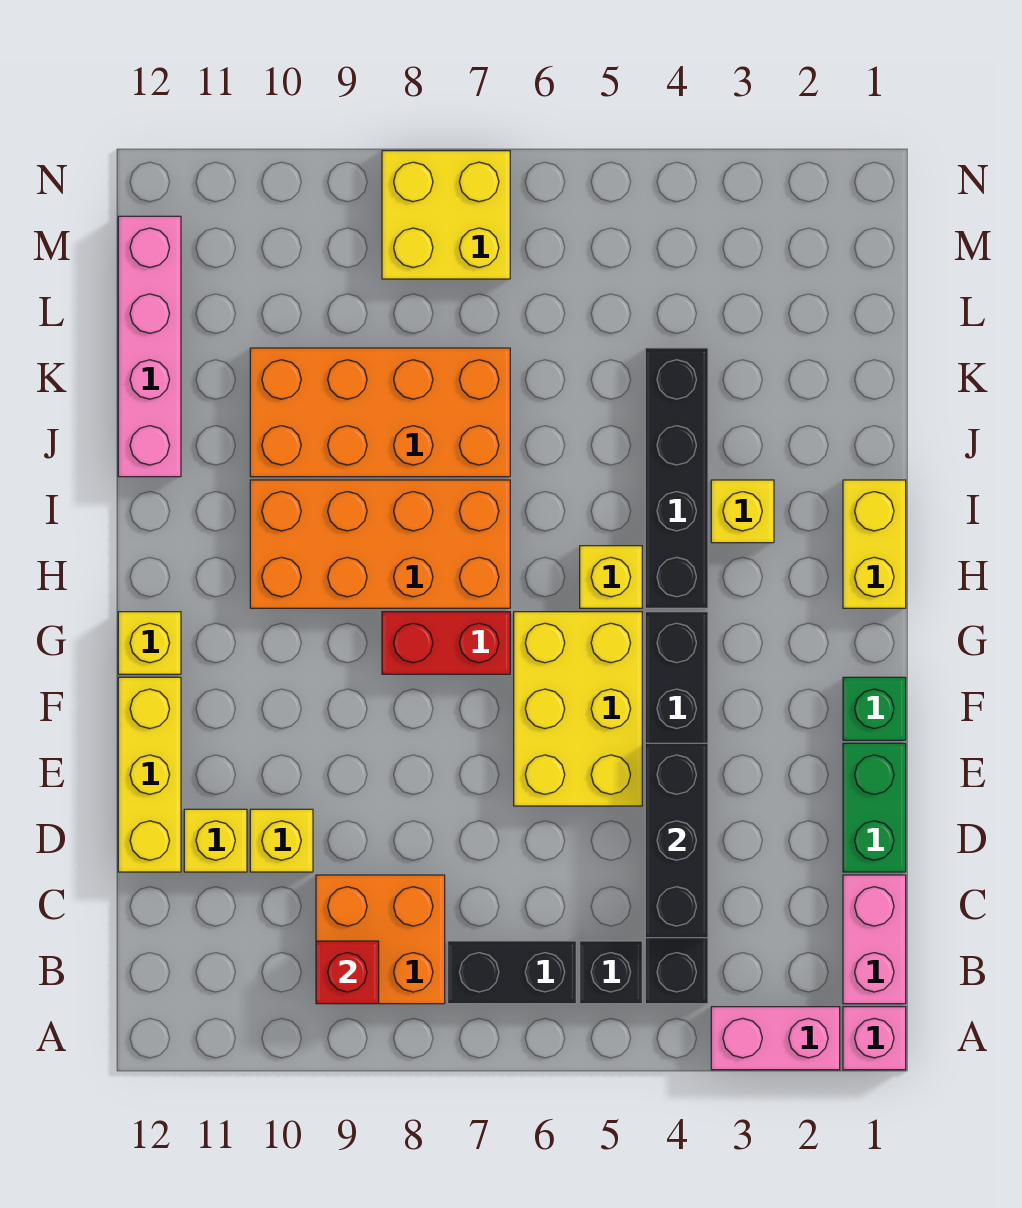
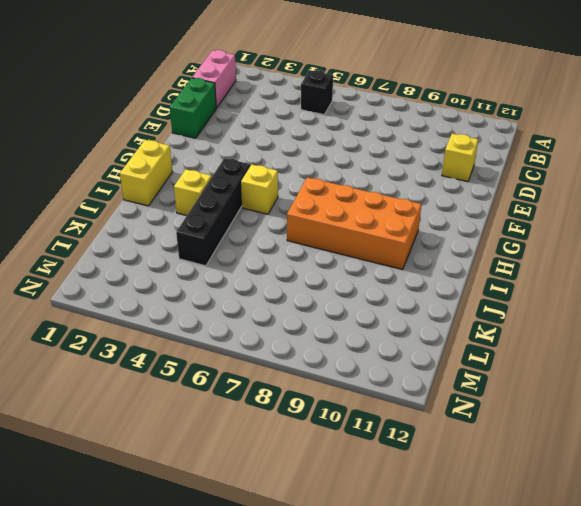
none -> pink brick A1 level 1
none -> pink brick A2:A3 level 1
none -> black brick B4:G4 level 1

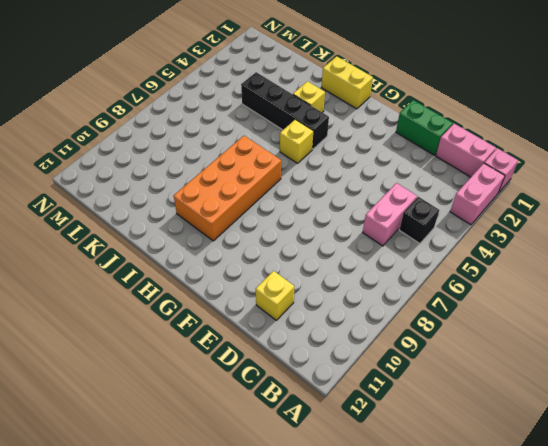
pink brick C5:C6 level 1 -> none
none -> black brick B4:G4 level 1
none -> black brick B6:B7 level 1
none -> orange brick B8:C9 level 1

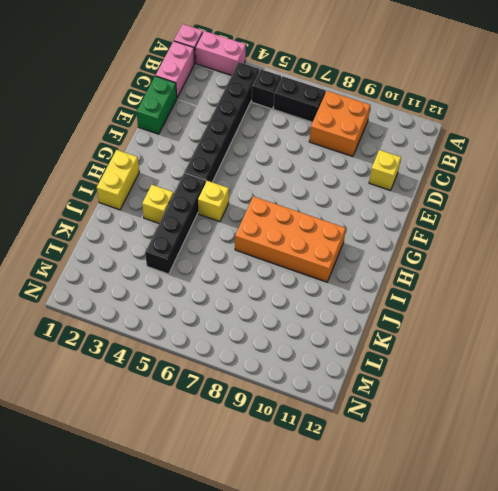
none -> yellow brick D10 level 1
none -> yellow brick D12:F12 level 1
none -> yellow brick E5:G6 level 1

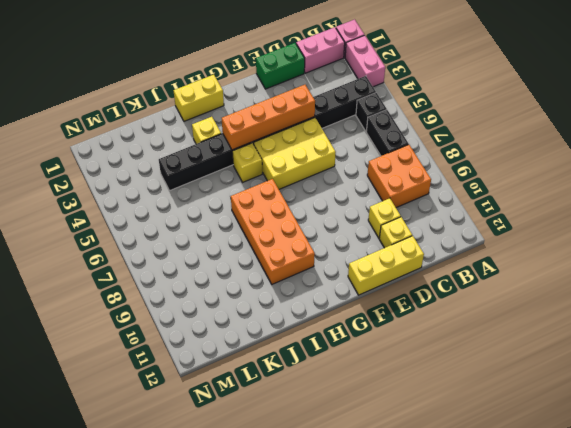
orange brick E4:H4 level 2 -> black brick C4:E4 level 2
none -> green brick F1 level 1
none -> red brick G7:G8 level 1
none -> yellow brick G12 level 1

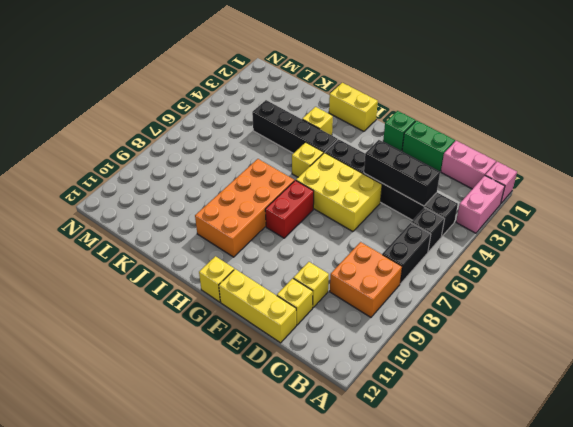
none -> orange brick J7:K10 level 1
none -> pink brick J12:M12 level 1
none -> yellow brick M7:N8 level 1

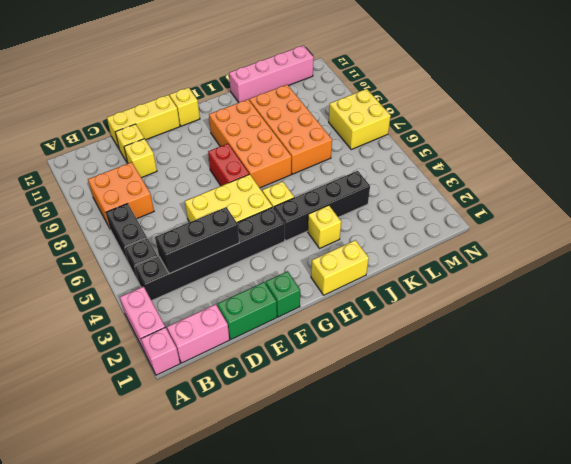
none -> red brick B9 level 2

